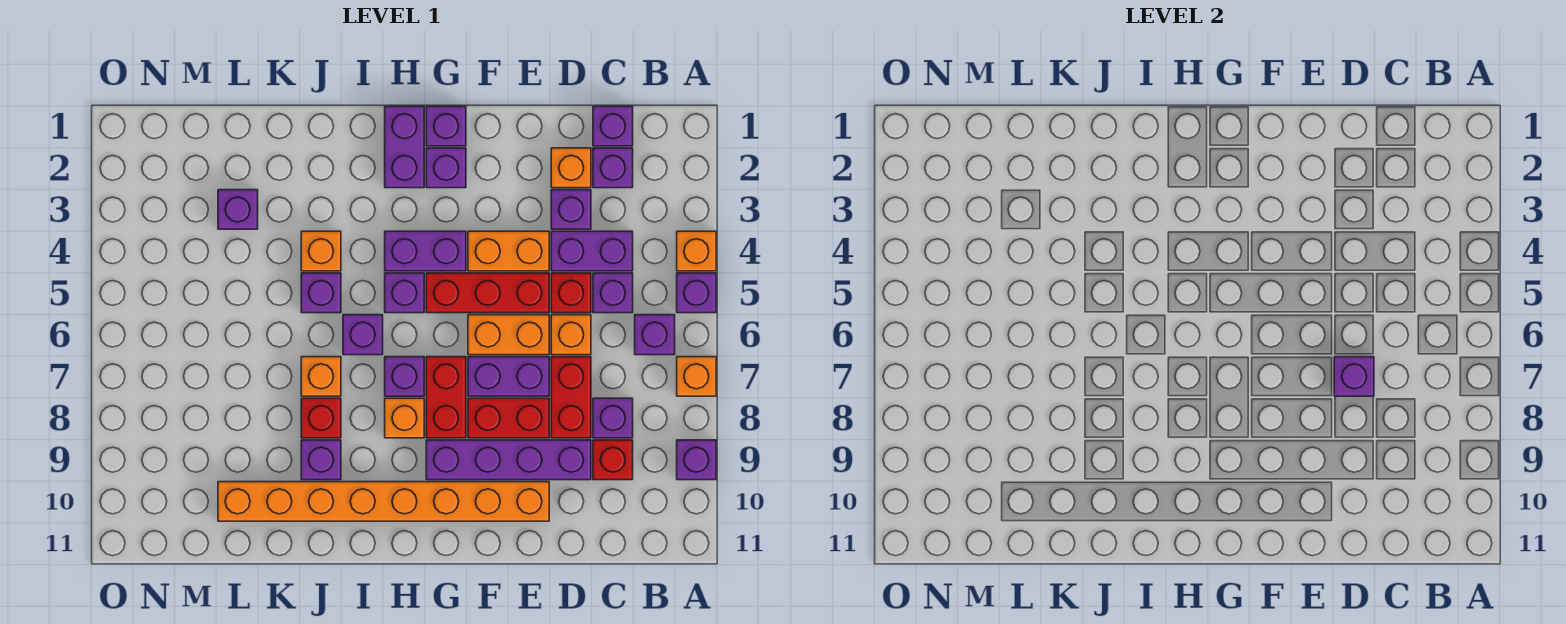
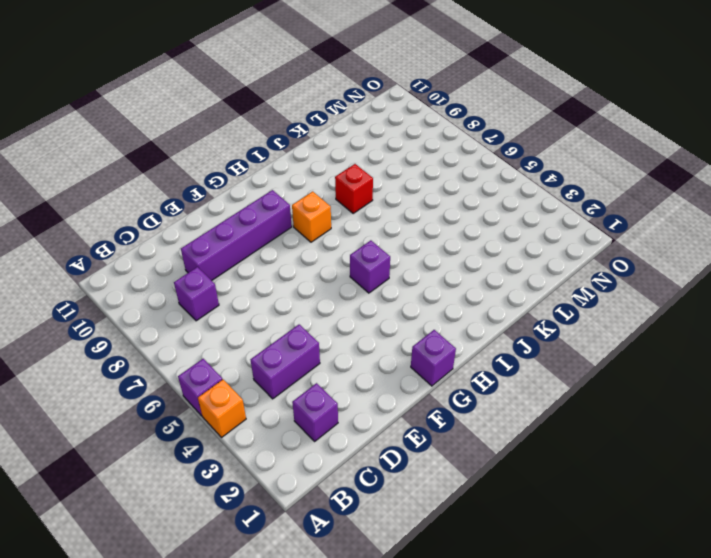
none -> orange brick A7 level 1
none -> purple brick A9 level 1
none -> purple brick B6 level 1
none -> purple brick C1 level 1

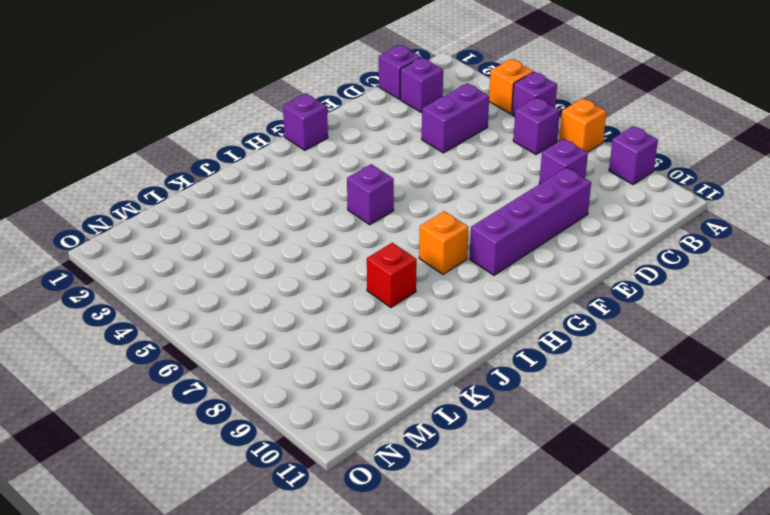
none -> purple brick C5 level 1
none -> red brick C9 level 1
none -> orange brick D2 level 1
none -> purple brick D3 level 1

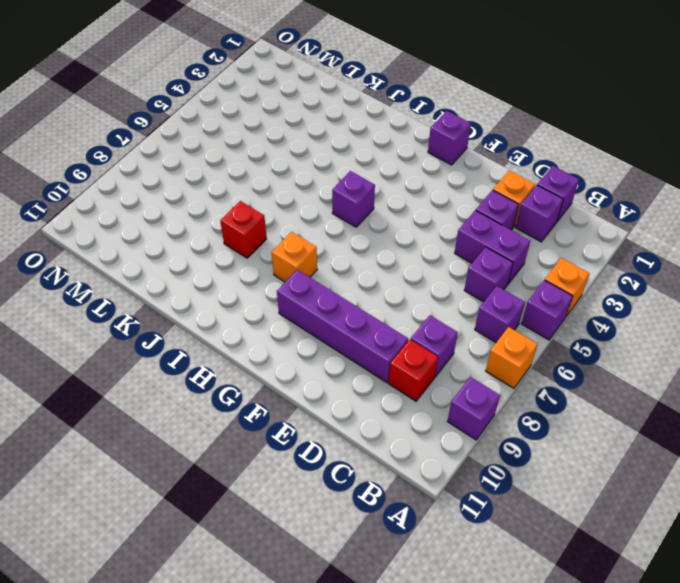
none -> red brick D5 level 1
none -> orange brick D6 level 1
none -> red brick D7:D8 level 1
none -> orange brick E4:F4 level 1

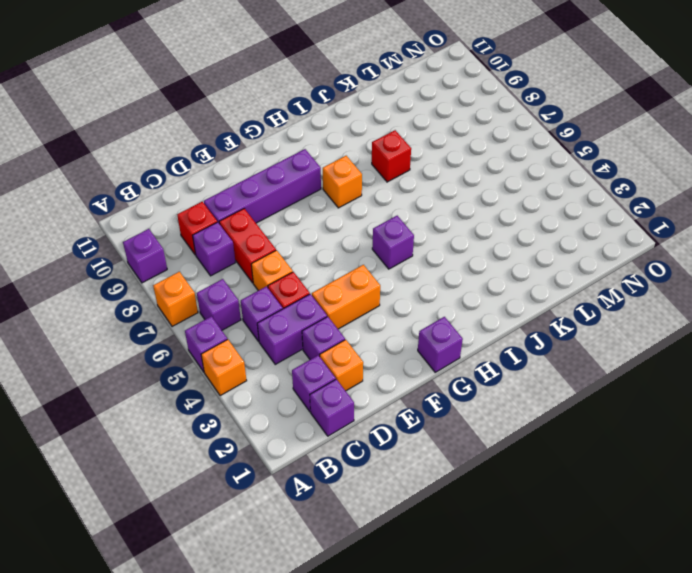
none -> red brick E5:G5 level 1
none -> orange brick E6:F6 level 1
none -> purple brick E7:F7 level 1
none -> red brick E8:F8 level 1

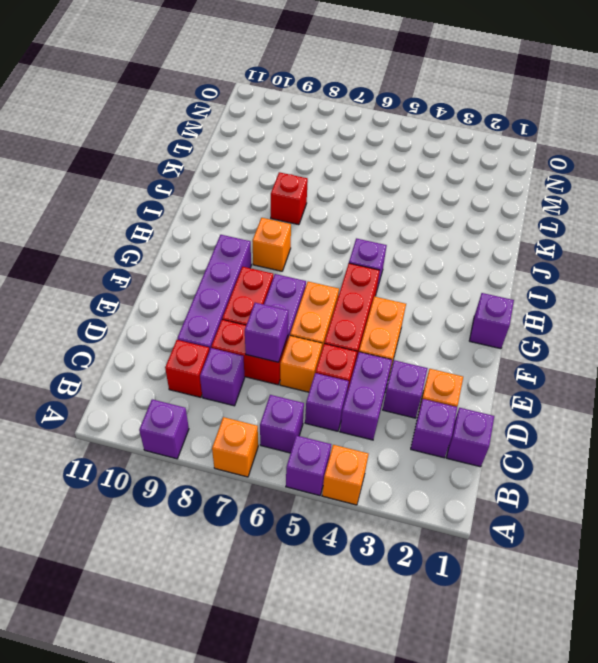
none -> orange brick E10:L10 level 1
none -> purple brick G2 level 1
none -> purple brick G4:H4 level 1
none -> red brick G7:G8 level 1

